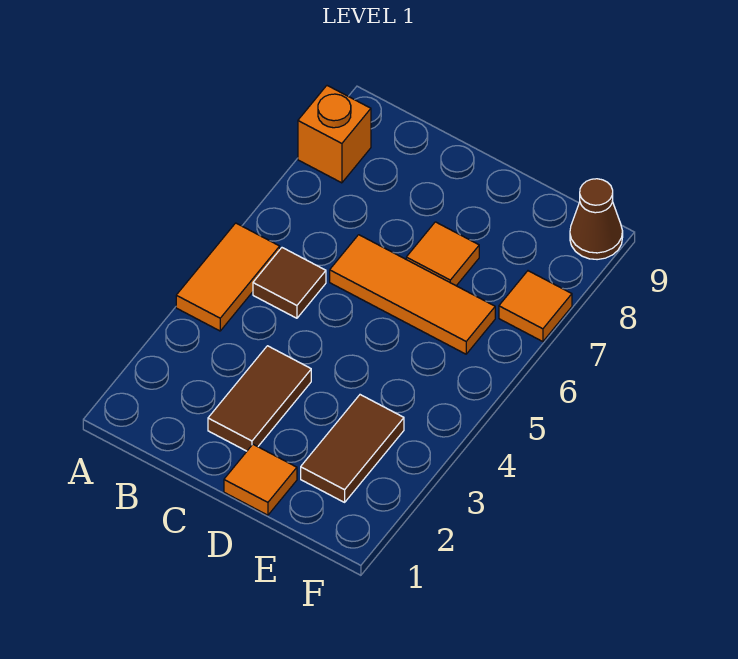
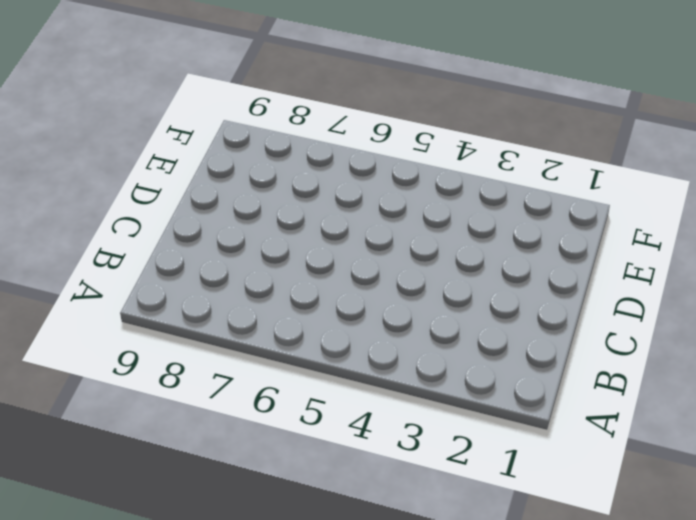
none -> orange tile A4:A5 level 1
none -> orange brick A8 level 1

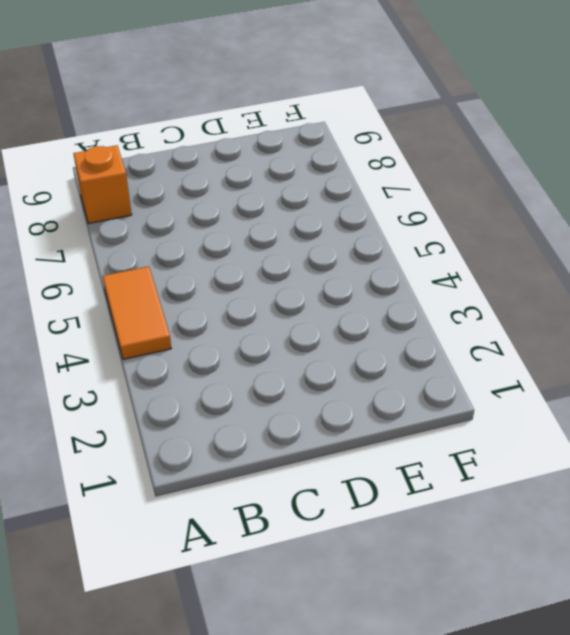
none -> brown tile B5 level 1
none -> brown tile C2:C3 level 1

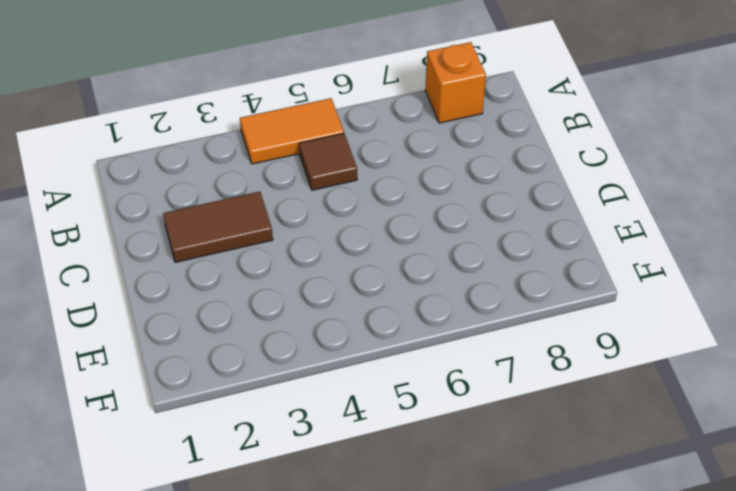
none -> orange tile C6:E6 level 1
none -> orange tile D1 level 1

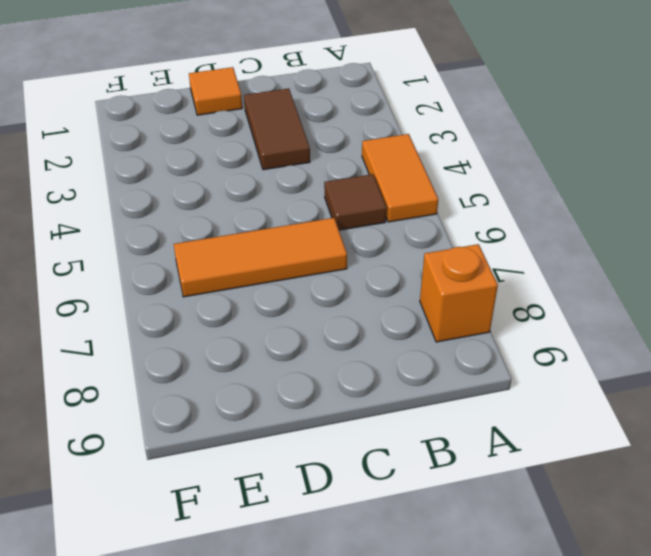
none -> orange tile D7 level 1
none -> brown tile E2:E3 level 1

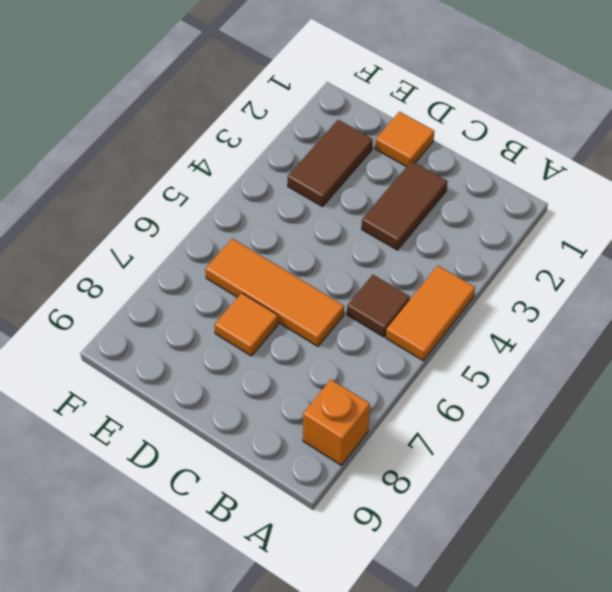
none -> orange tile F7 level 1
none -> brown cone F9 level 1

